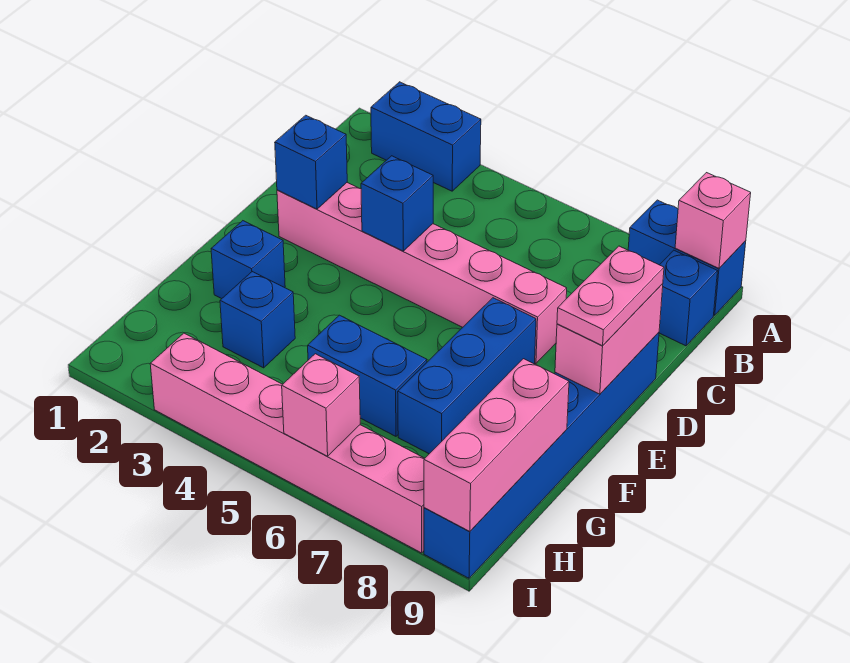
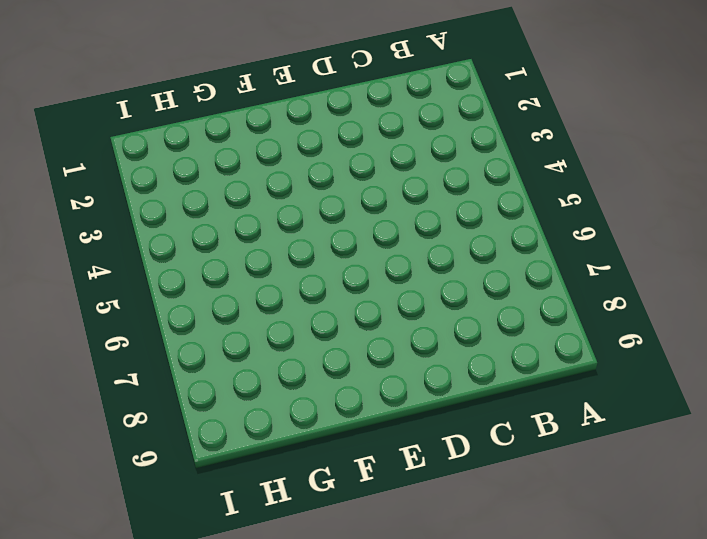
none -> blue brick A2:A3 level 1
none -> blue brick A8:A9 level 1
none -> blue brick B9 level 1

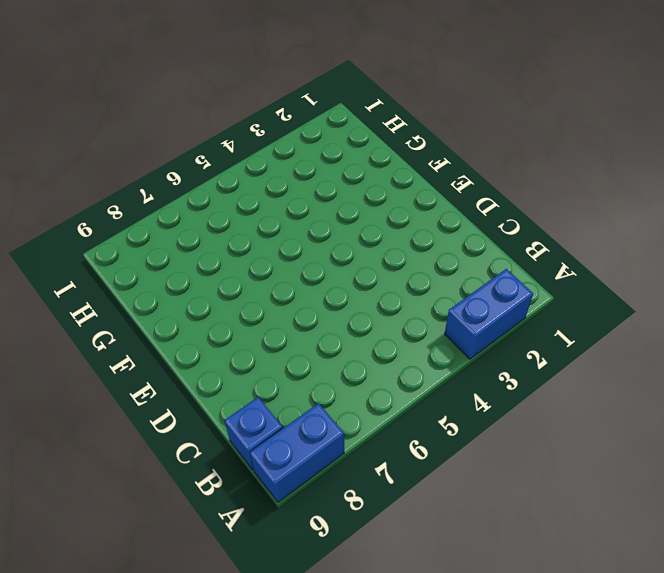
none -> pink brick D2:D7 level 1
none -> blue brick D9:I9 level 1
none -> blue brick E7:G7 level 1

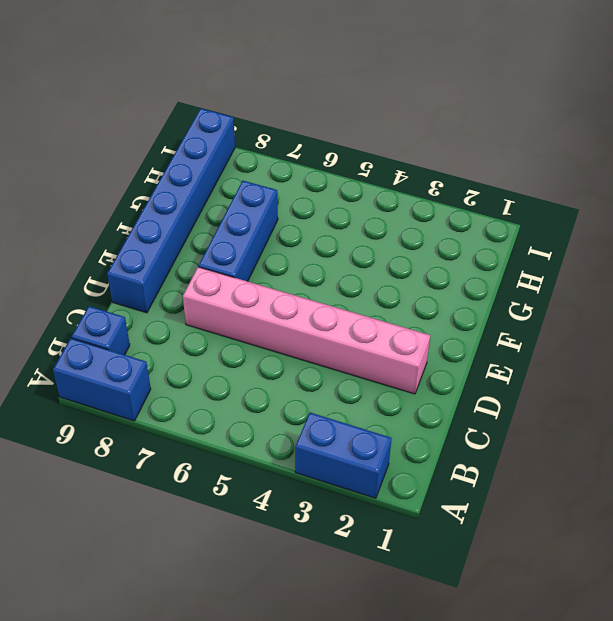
none -> blue brick F2 level 1
none -> blue brick G3 level 1
none -> blue brick G5:G6 level 1

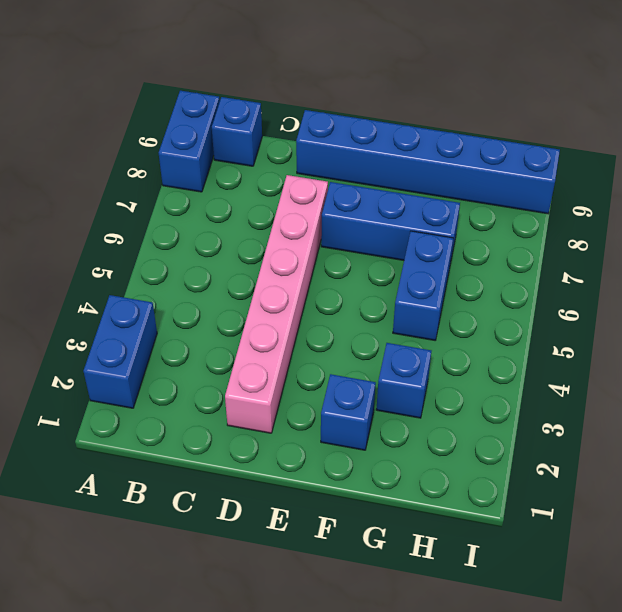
none -> pink brick I3:I8 level 1
none -> pink brick A9 level 2
none -> blue brick D2 level 2

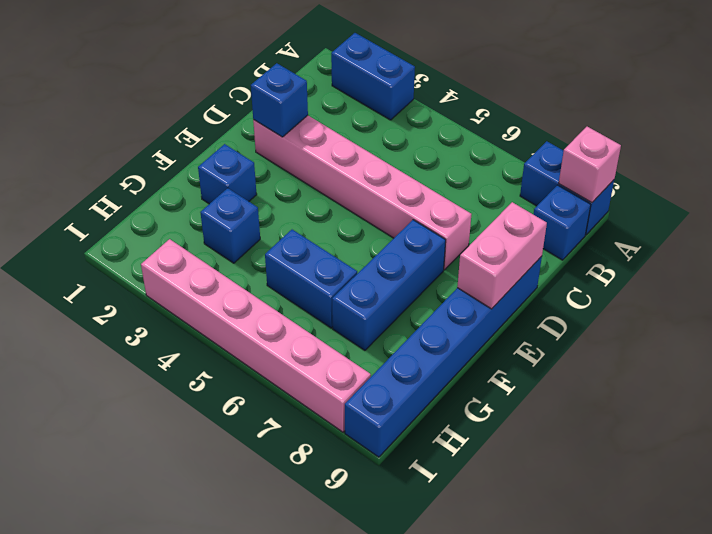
none -> blue brick D4 level 2
none -> pink brick G9:I9 level 2
none -> pink brick I6 level 2

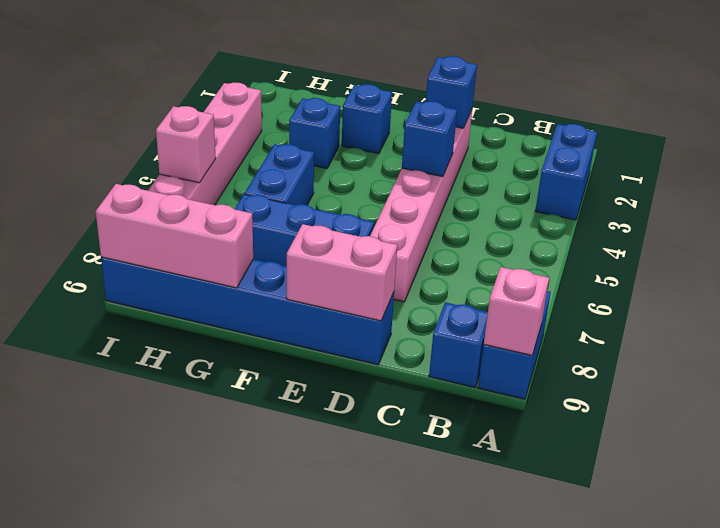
none -> pink plate D9:E9 level 3

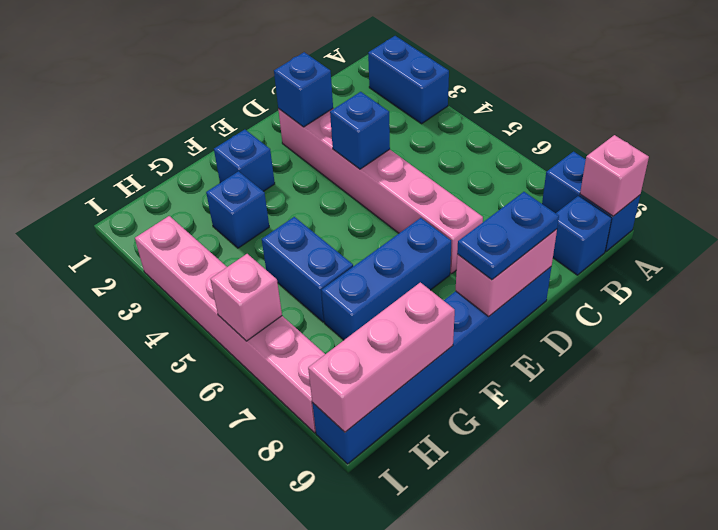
blue plate D9:E9 level 3 -> pink plate D9:E9 level 3

